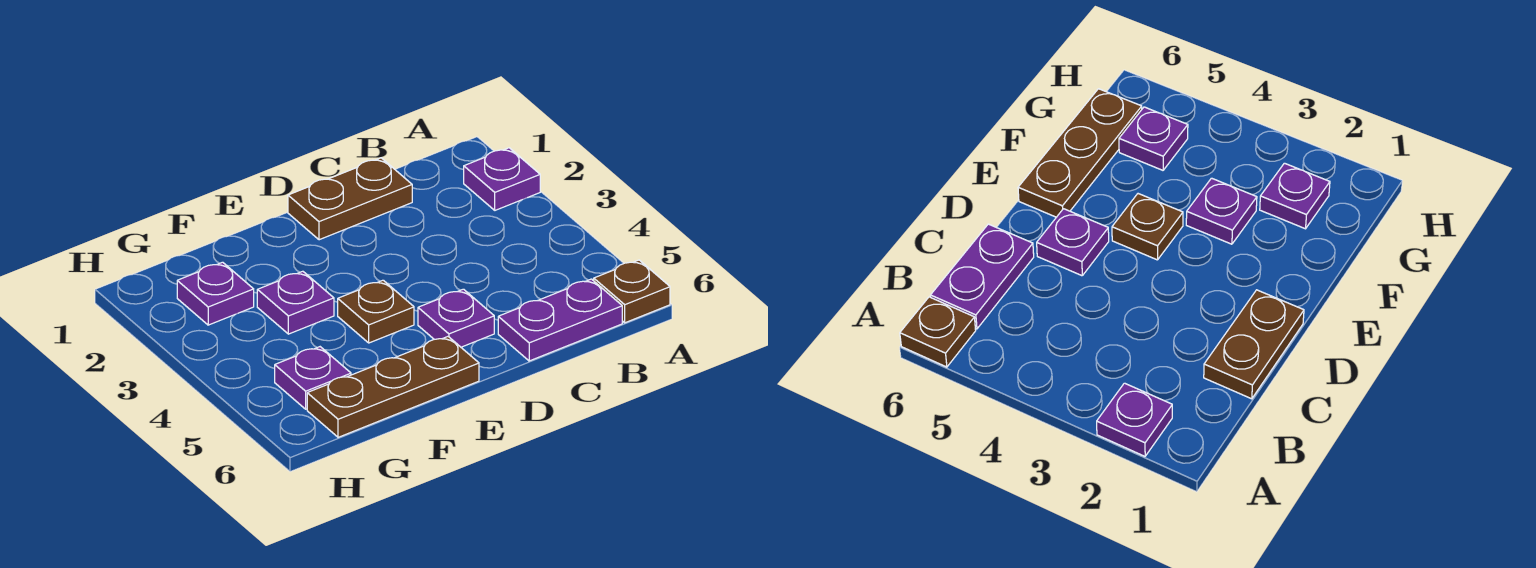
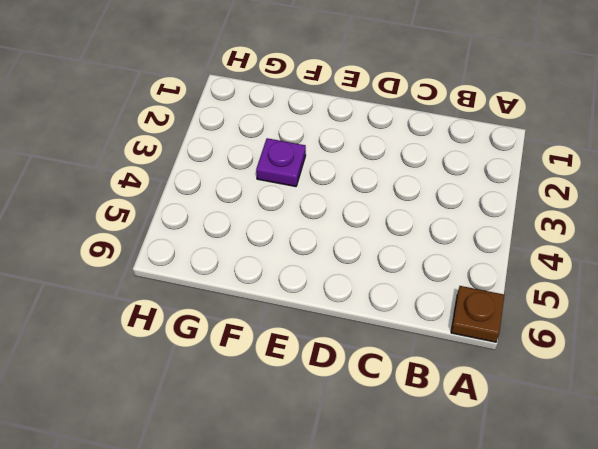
none -> purple plate A2 level 1
none -> purple plate B6:C6 level 1

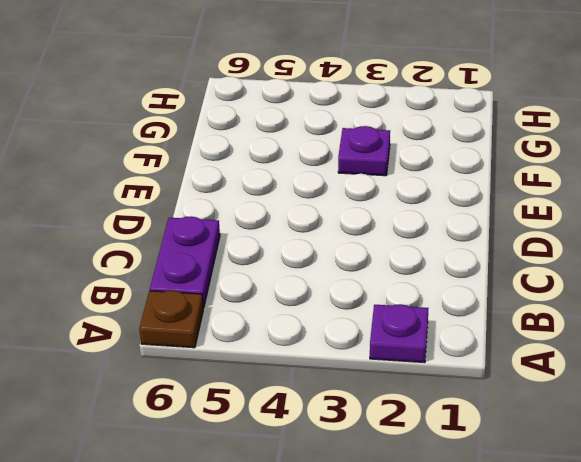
none -> brown plate C1:D1 level 1
none -> purple plate D5 level 1

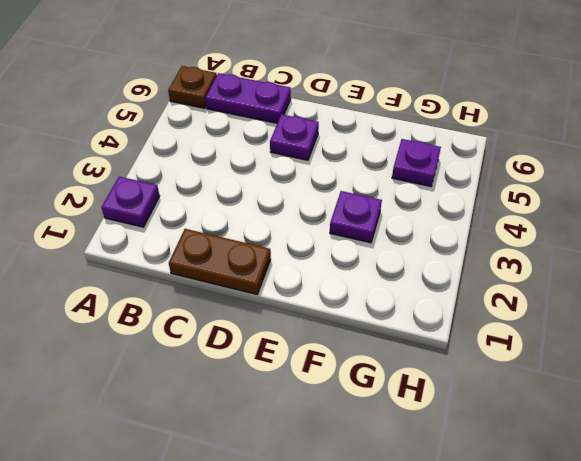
none -> brown plate E4 level 1
none -> brown plate E6:G6 level 1

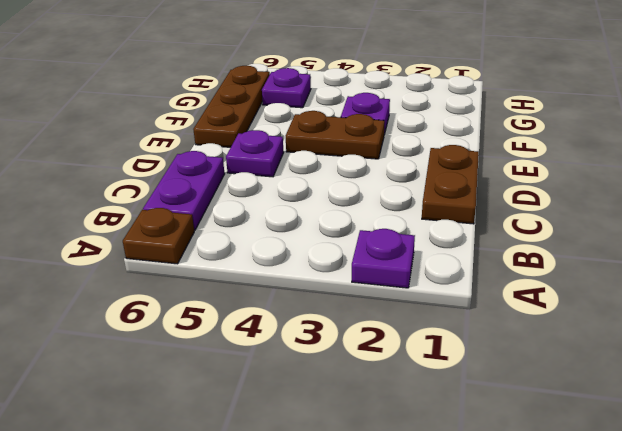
brown plate E3:E4 level 1 -> brown plate E4 level 1
none -> purple plate G2 level 1

